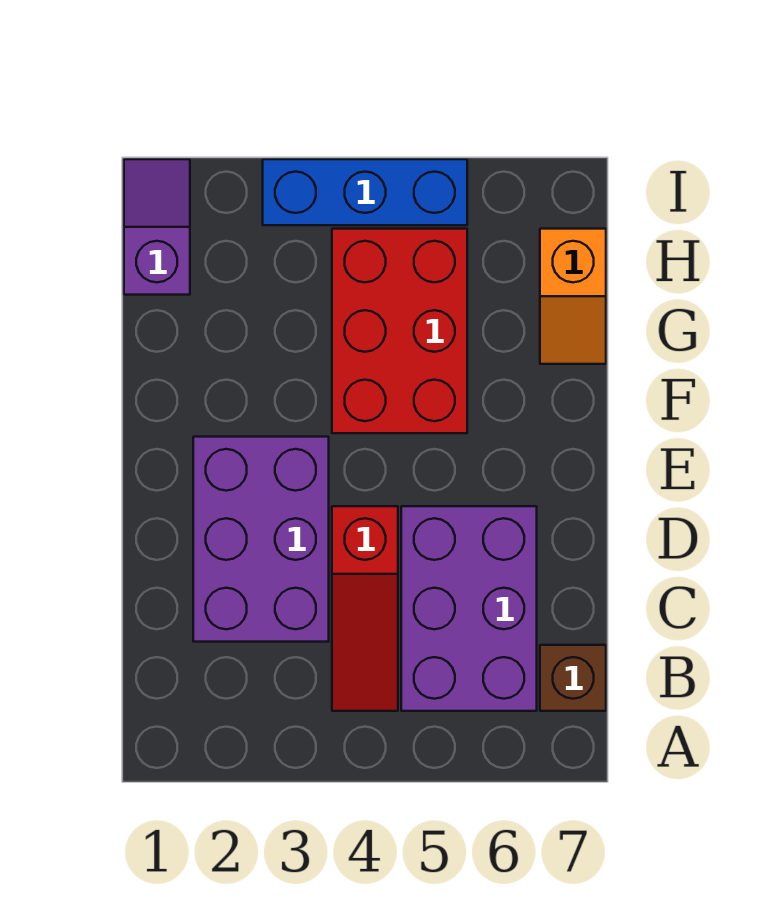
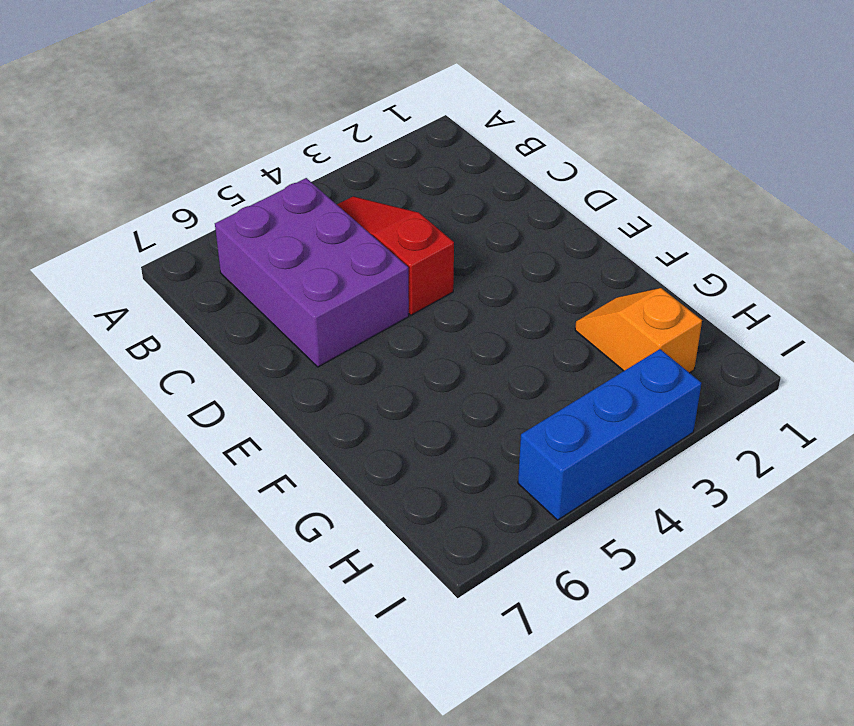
orange slope G2:H2 level 1 top H -> orange slope G7:H7 level 1 top H
none -> brown brick B7 level 1
none -> purple brick C2:E3 level 1

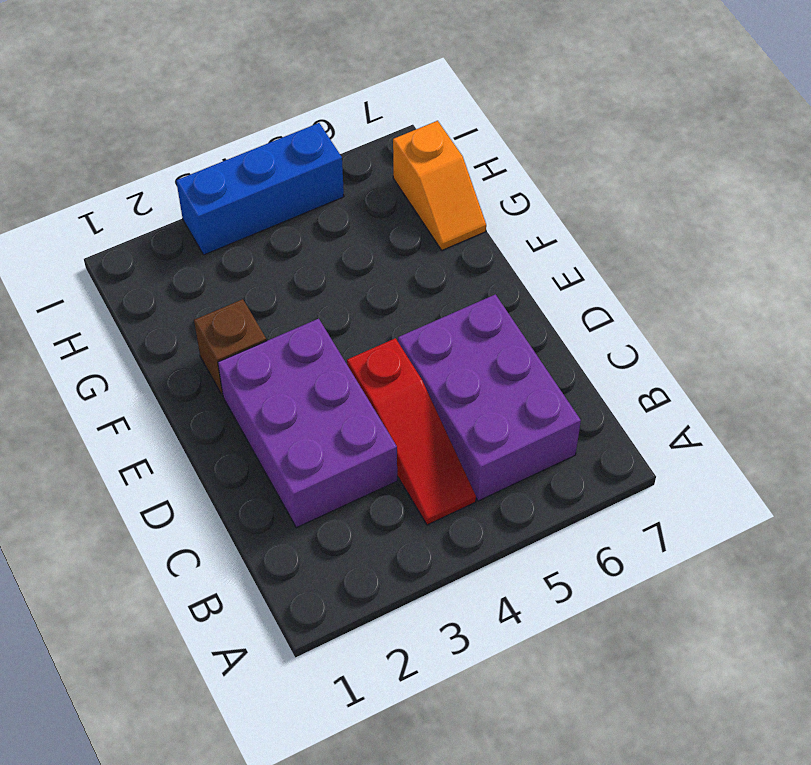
brown brick F2 level 1 -> brown brick B7 level 1
none -> red brick F4:H5 level 1
none -> purple slope H1:I1 level 1 top H

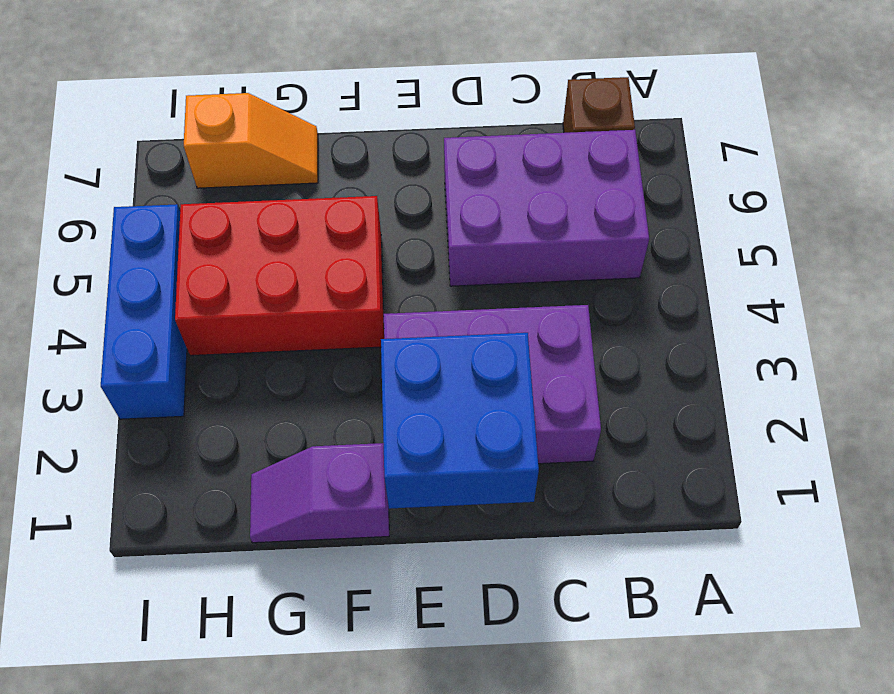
blue brick D1:E2 level 2 -> none
purple slope F1:G1 level 1 top F -> purple slope H1:I1 level 1 top H
none -> red slope B4:D4 level 1 top D

